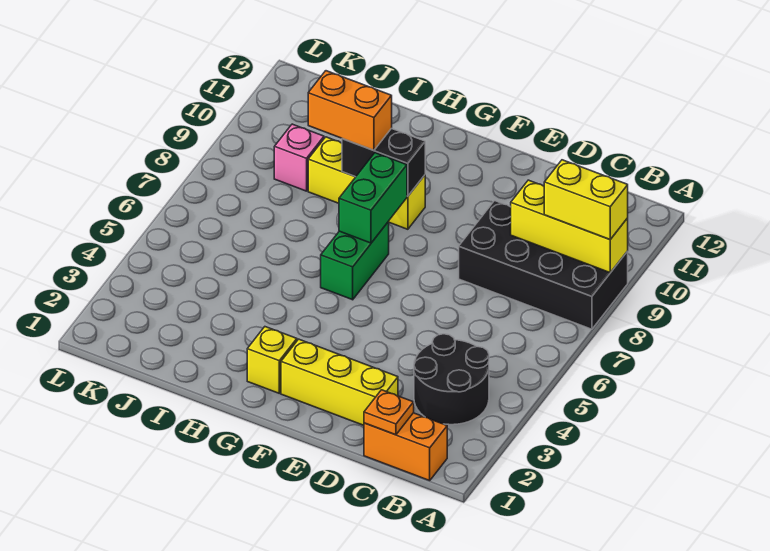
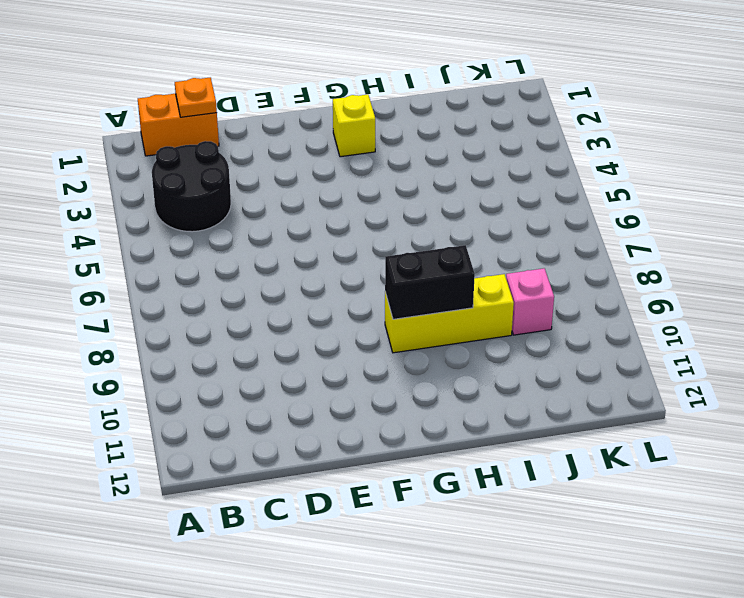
none -> black brick A8:D9 level 1
none -> yellow brick D2:F2 level 1
none -> green brick G6:G7 level 1

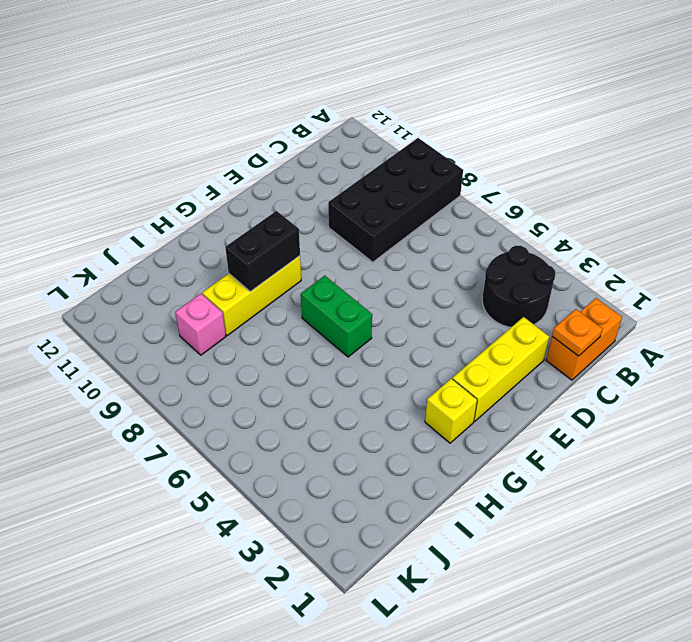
none -> yellow brick A9:C9 level 2
none -> green brick G7:G8 level 2
none -> yellow brick A9:B9 level 3

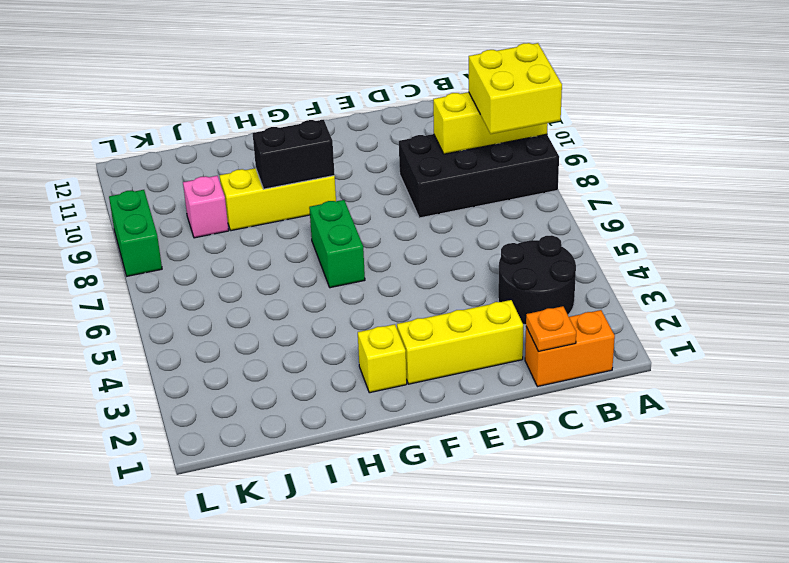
yellow brick A8:B9 level 3 -> yellow brick A9:B9 level 3
green brick L8:L9 level 1 -> green brick G7:G8 level 2
none -> orange brick H9:I9 level 3

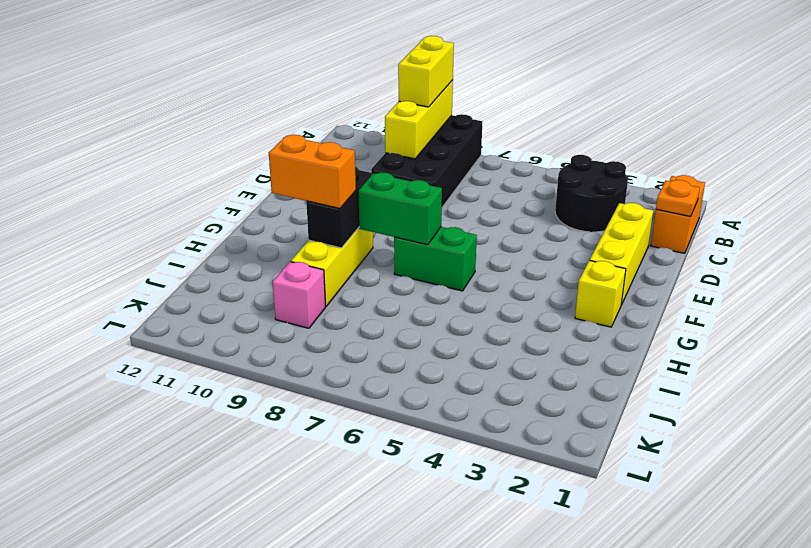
orange brick H9:H10 level 3 -> orange brick H9:I9 level 3

